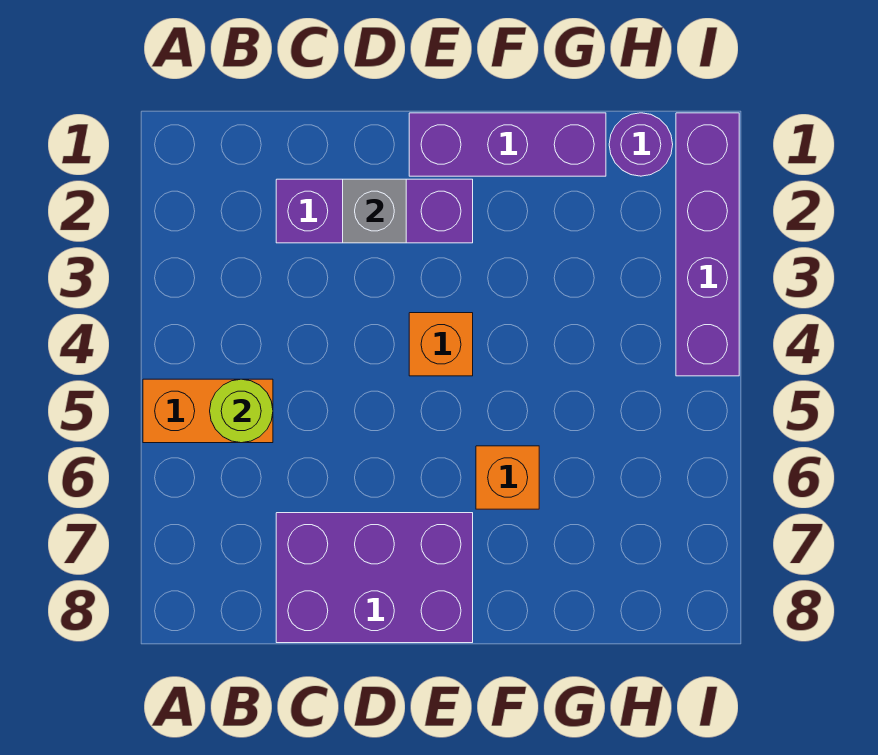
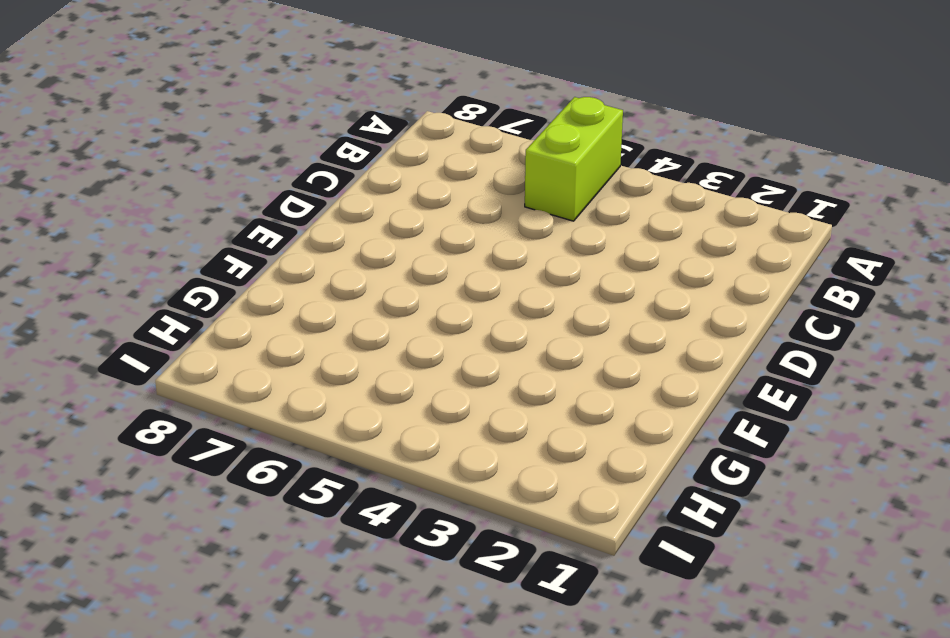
lime brick A5:B5 level 1 -> orange brick A5:B5 level 1
none -> purple brick C2:E2 level 1
none -> purple brick C7:E8 level 1

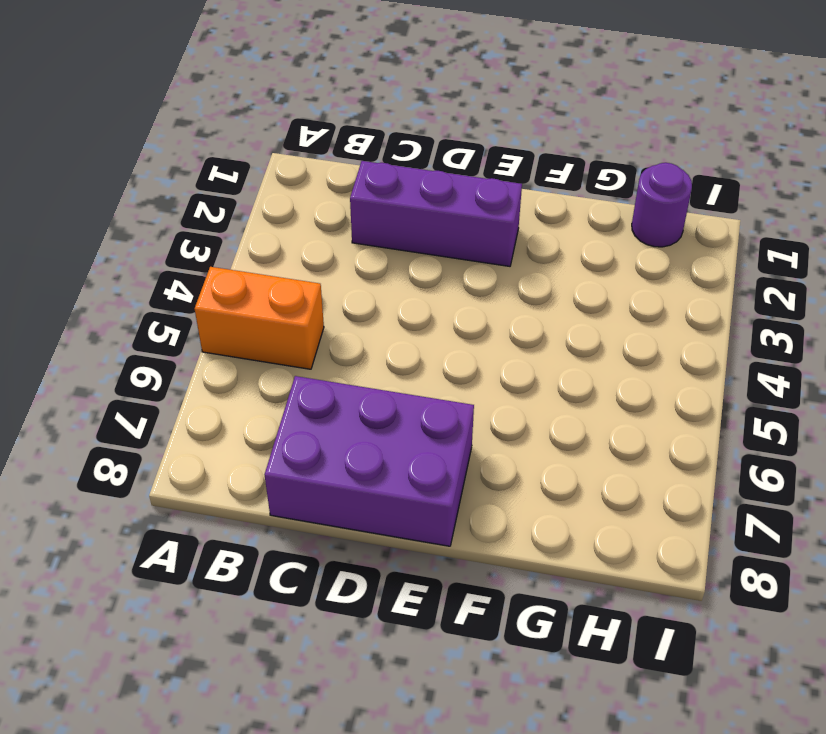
none -> purple brick E1:G1 level 1
none -> orange brick E4 level 1

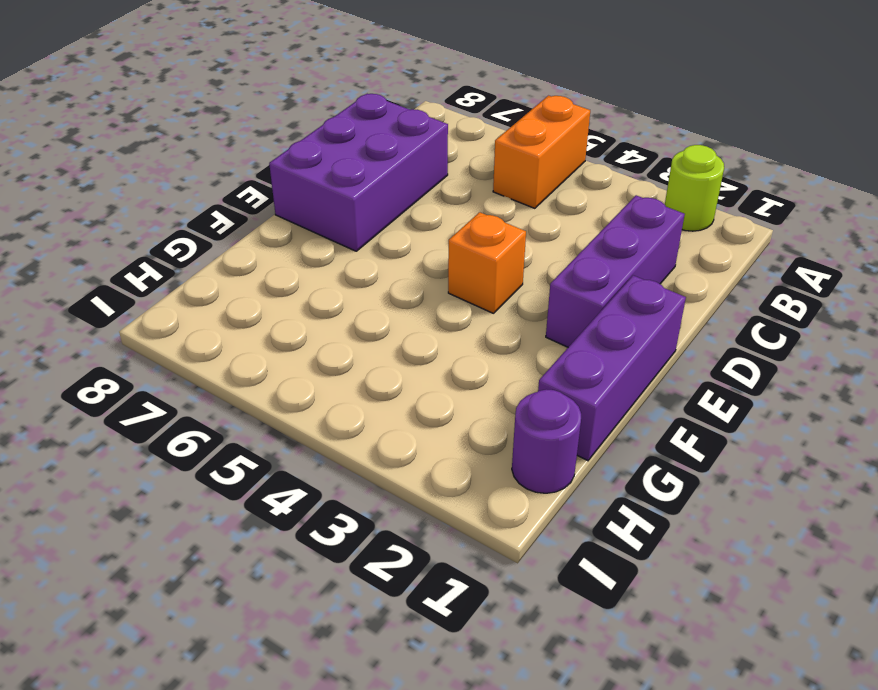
lime round brick A2 level 1 -> lime round brick B5 level 2
none -> orange brick F6 level 1
none -> purple brick I1:I4 level 1

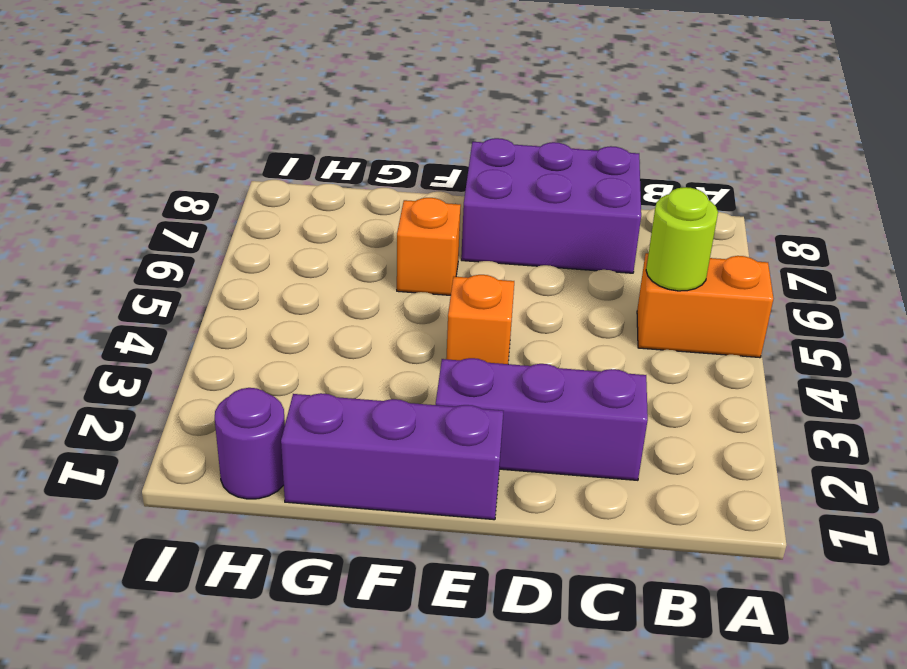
none -> purple brick I1:I4 level 1
none -> grey brick D2 level 2

